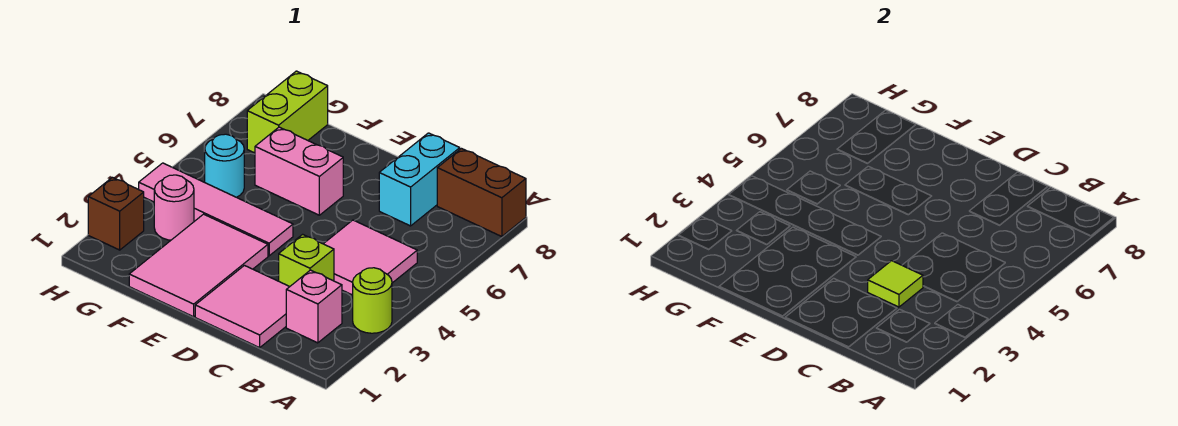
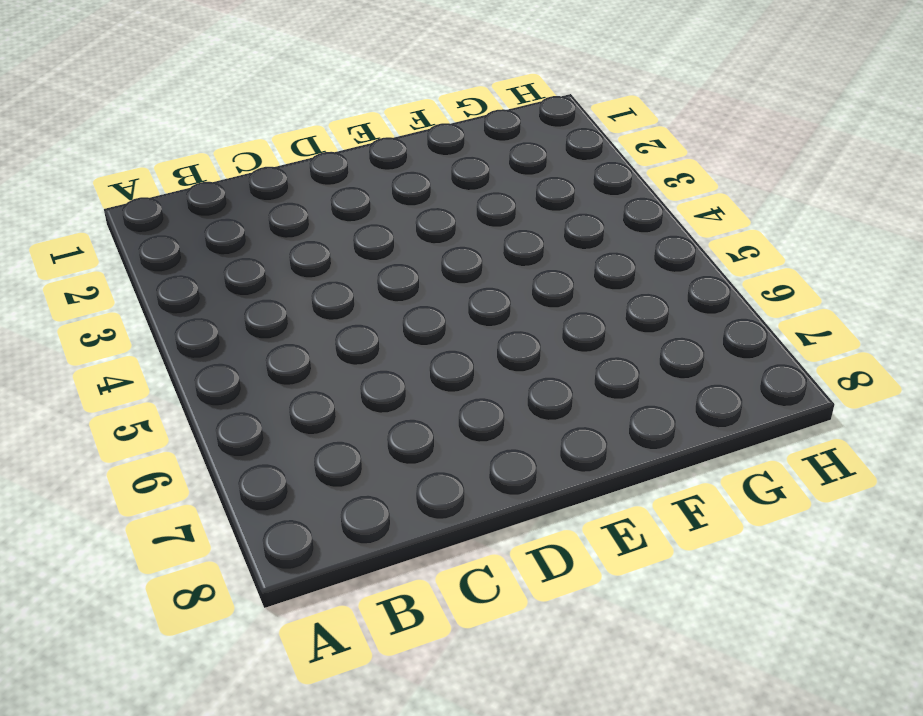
none -> lime round brick A3 level 1
none -> brown brick A8:B8 level 1
none -> pink brick B2 level 1

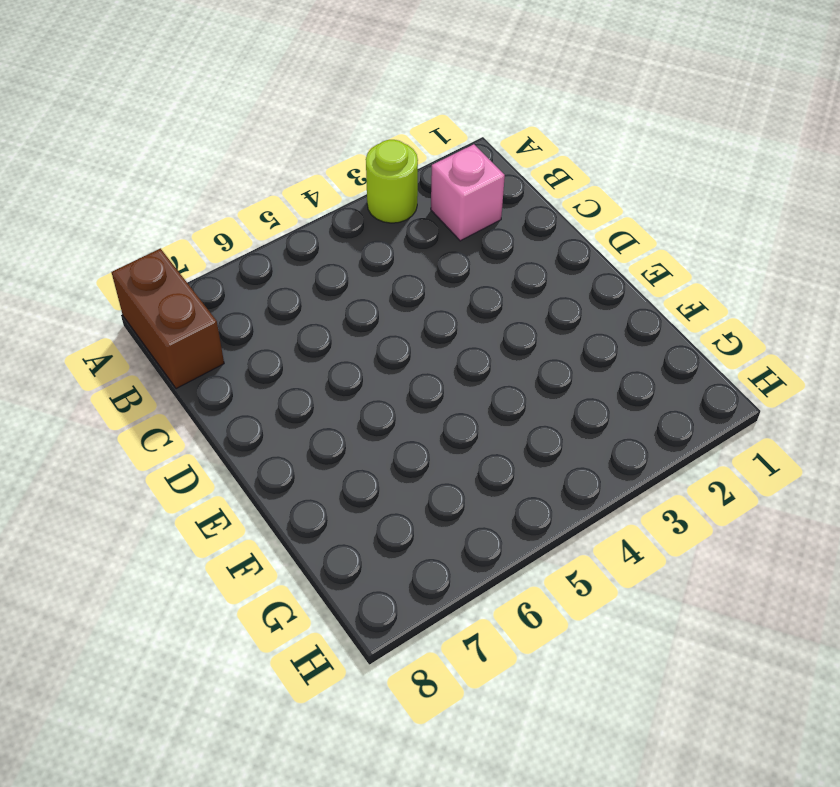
none -> pink tile B4:C5 level 1
none -> pink tile C1:D2 level 1
none -> lime brick C3 level 1

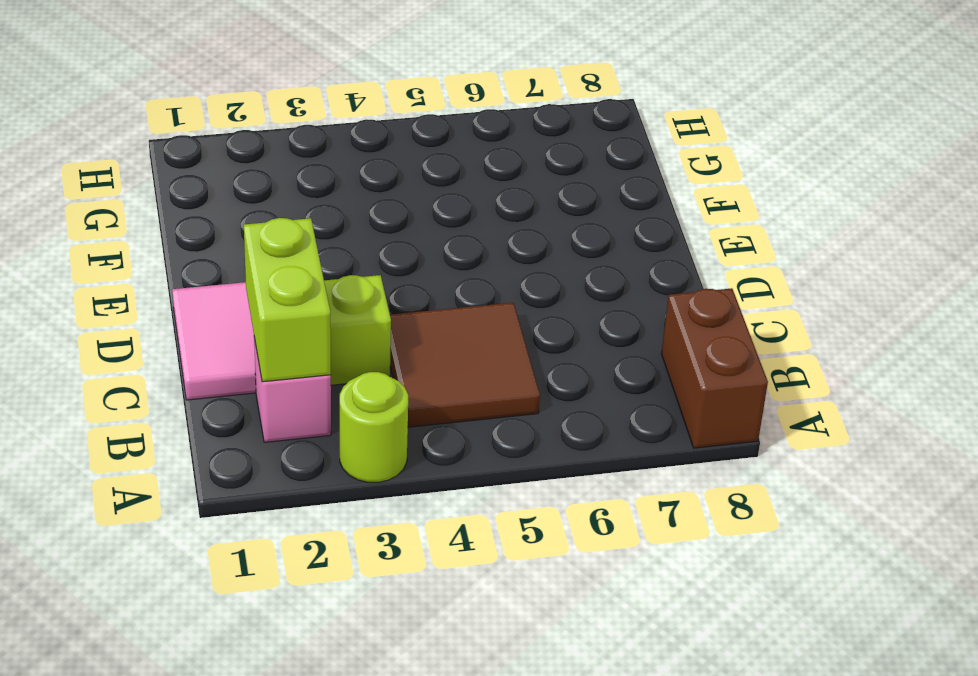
lime brick B2:C2 level 2 -> lime brick G7:G8 level 1
brown tile B4:C5 level 1 -> pink tile B4:C5 level 1
none -> cyan brick C7:C8 level 1
none -> pink tile E1:F3 level 1
none -> pink tile E4:H4 level 1

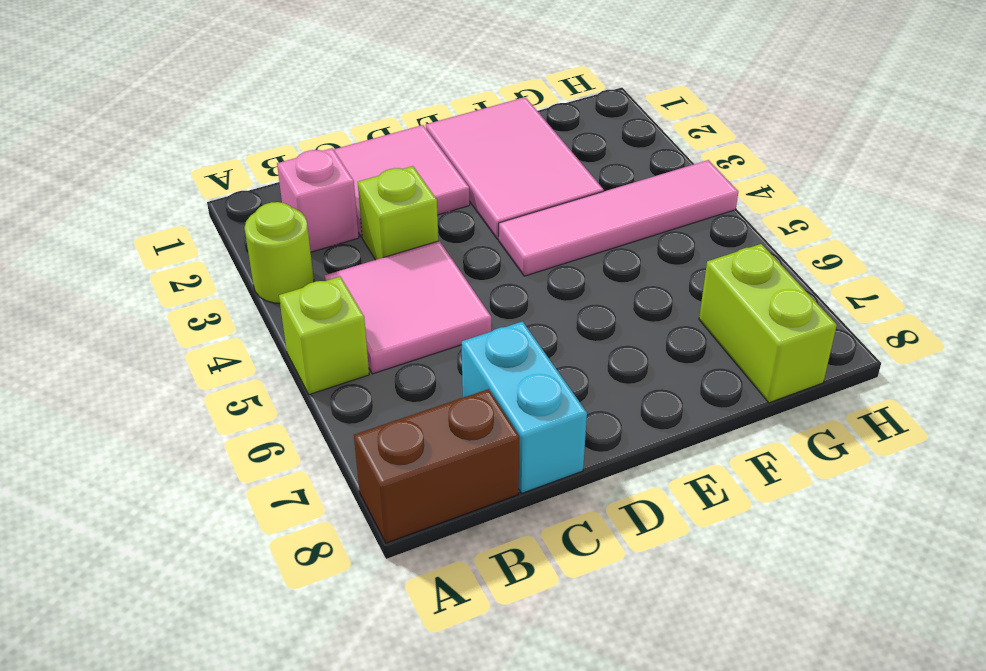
lime brick A5 level 1 -> none
none -> pink brick E6:F6 level 1
none -> pink round brick G3 level 1
none -> cyan round brick G5 level 1

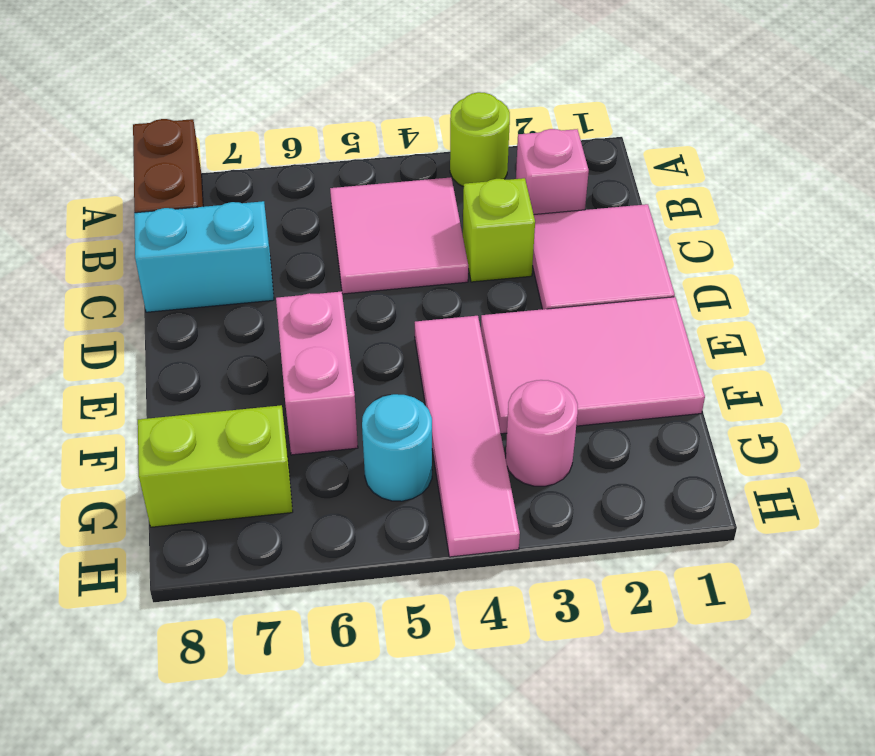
none -> brown brick H2 level 1
none -> lime tile C3 level 2

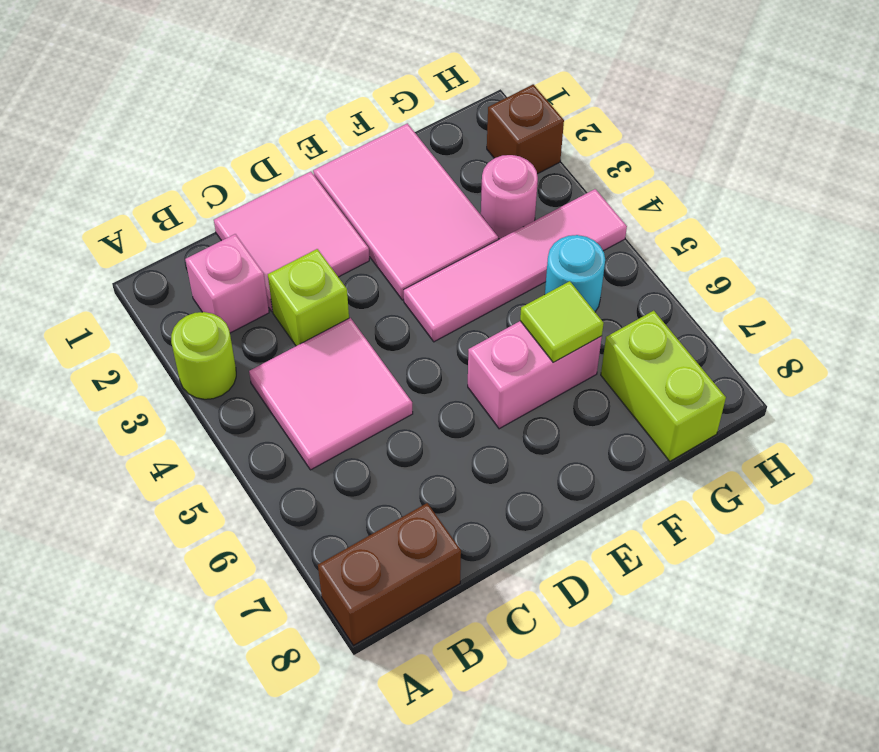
lime tile F6 level 2 -> lime tile C3 level 2
none -> cyan brick C7:C8 level 1

